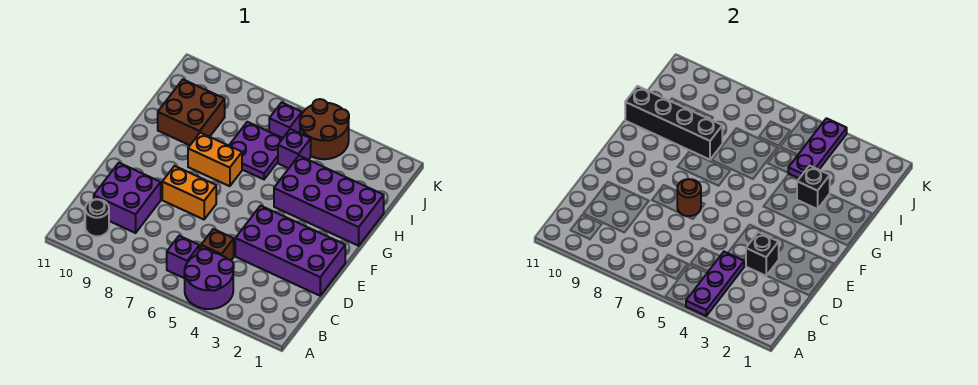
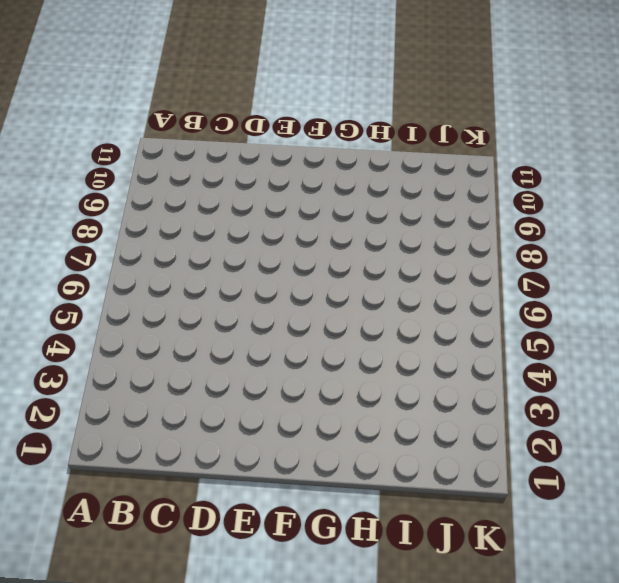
none -> purple round brick A4:B5 level 1
none -> purple brick B6 level 1
none -> black round brick B10 level 1

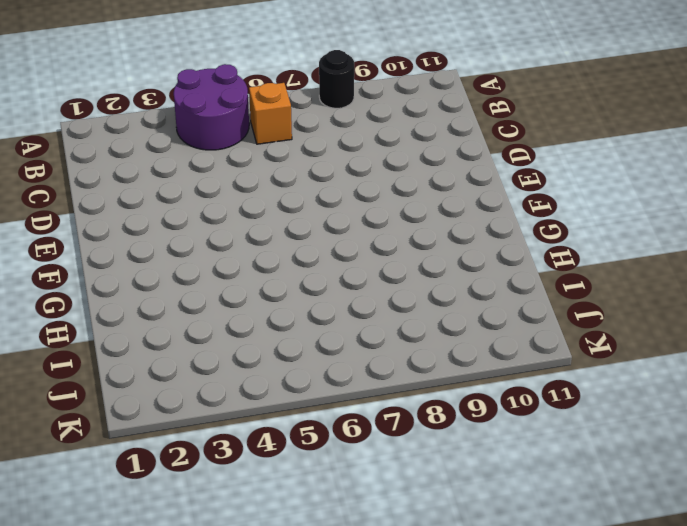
black round brick A8 level 1 -> black round brick B10 level 1
orange brick B6 level 1 -> purple brick B6 level 1
none -> brown brick C5 level 1
none -> purple brick C9:D10 level 1
none -> purple brick D1:E4 level 1

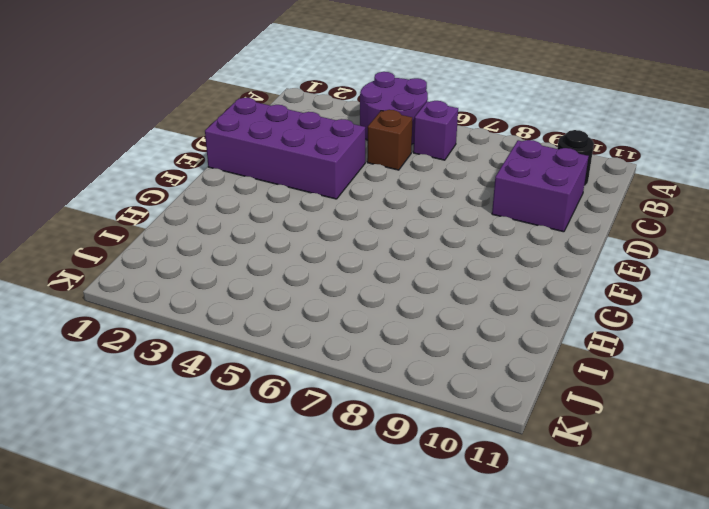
none -> orange brick E7:E8 level 1
none -> purple brick G1:H4 level 1
none -> orange brick G7:G8 level 1

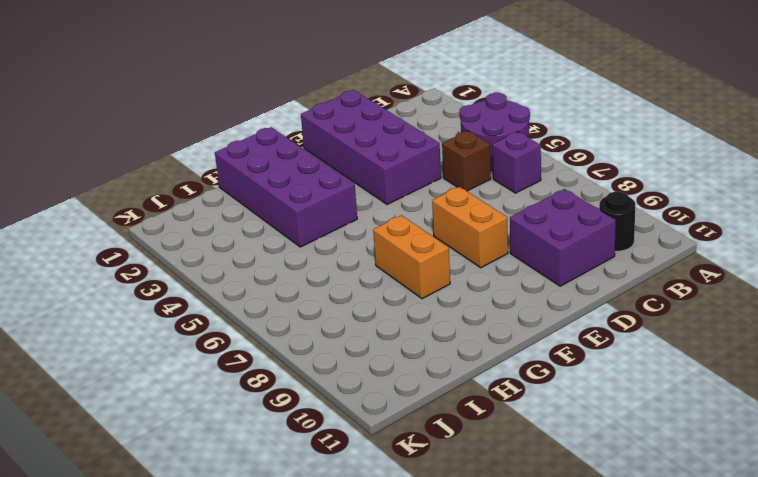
none -> purple plate H6:I7 level 1
none -> brown brick H9:I10 level 1
none -> purple brick I5 level 1

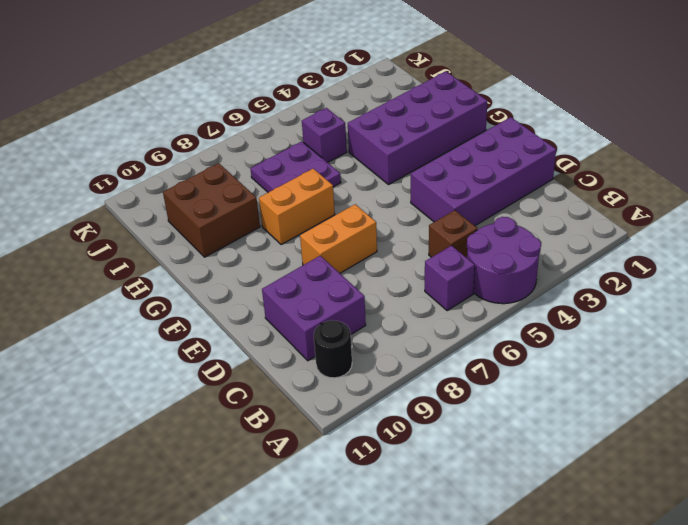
none -> brown round brick J4:K5 level 1
none -> purple brick J6 level 1
none -> purple plate A4:C4 level 2

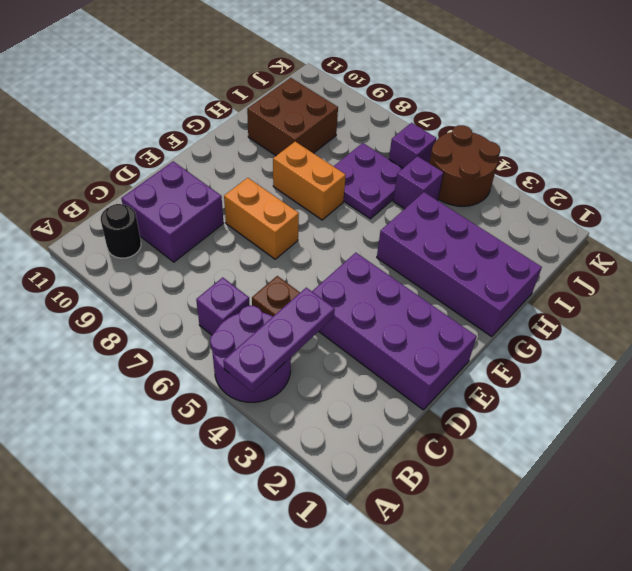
none -> black brick D3 level 2
none -> brown round brick E7 level 2
none -> black brick H3 level 2

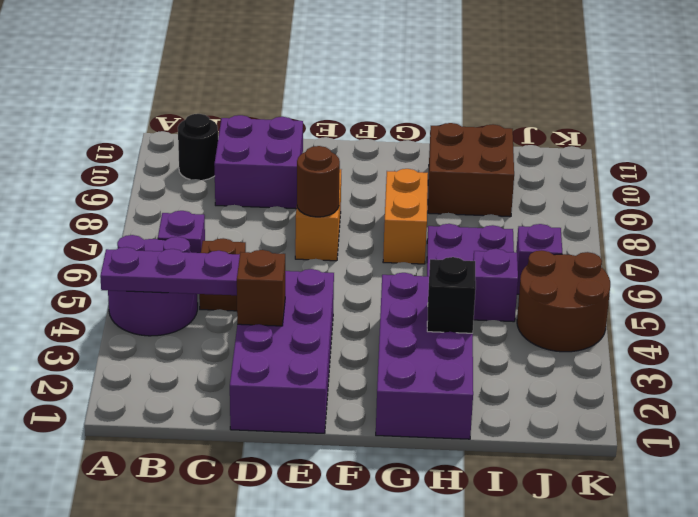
brown brick D3 level 2 -> black brick D3 level 2
none -> black brick H8:H11 level 2
none -> purple plate I4:K4 level 2

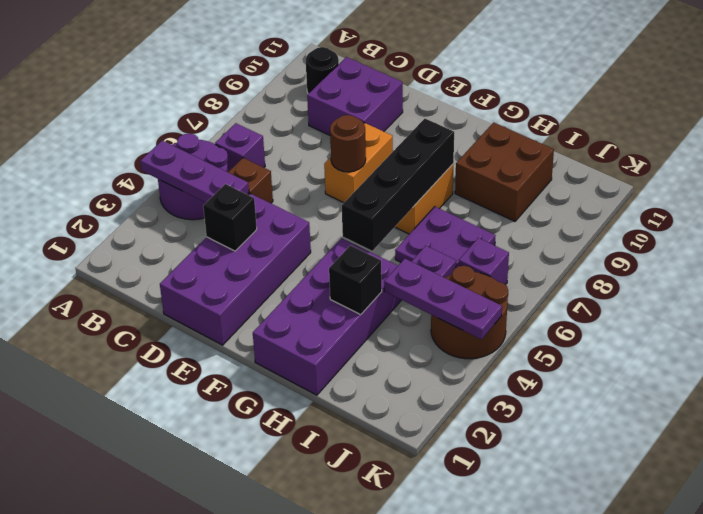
black brick G5:G8 level 2 -> black brick H8:H11 level 2

